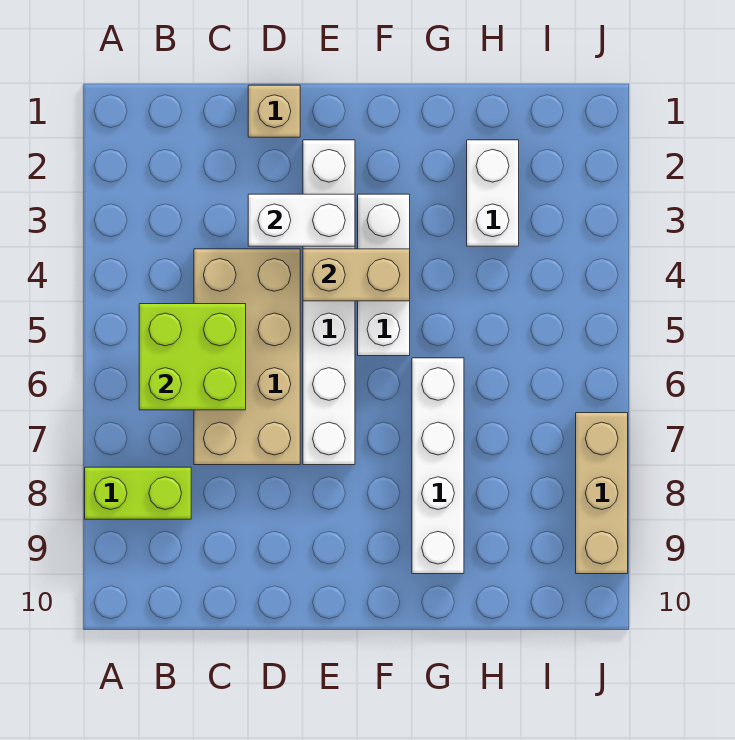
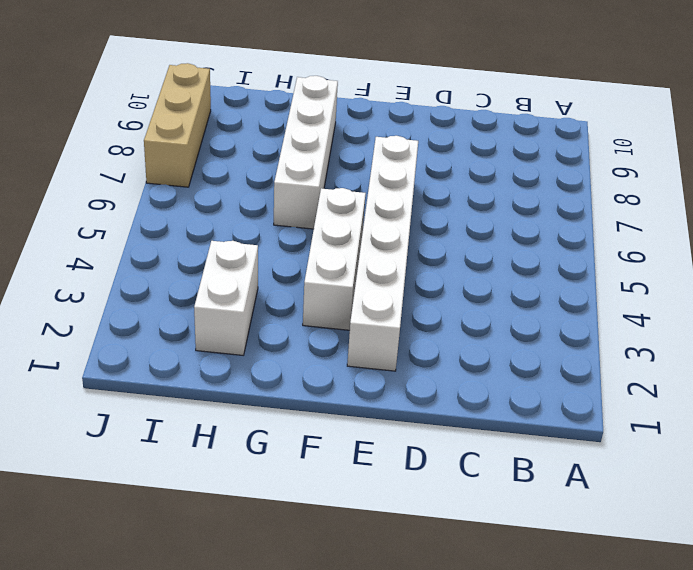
none -> lime brick A8:B8 level 1
none -> tan brick C4:D7 level 1

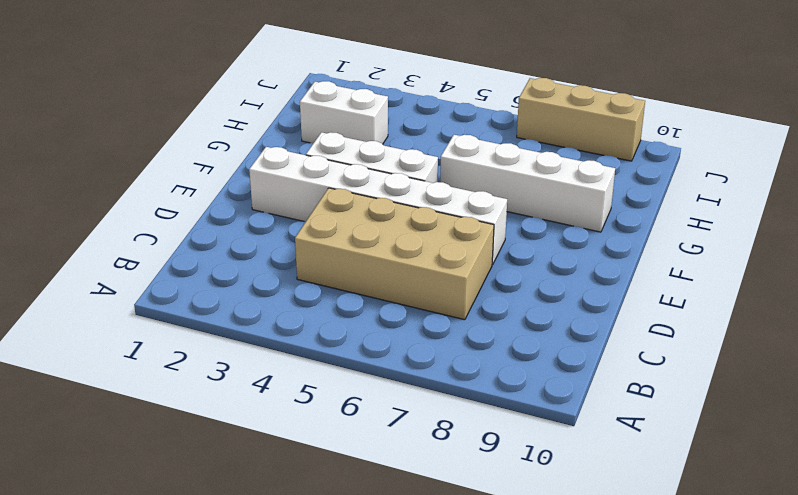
none -> lime brick A8:B8 level 1
none -> tan brick D1 level 1

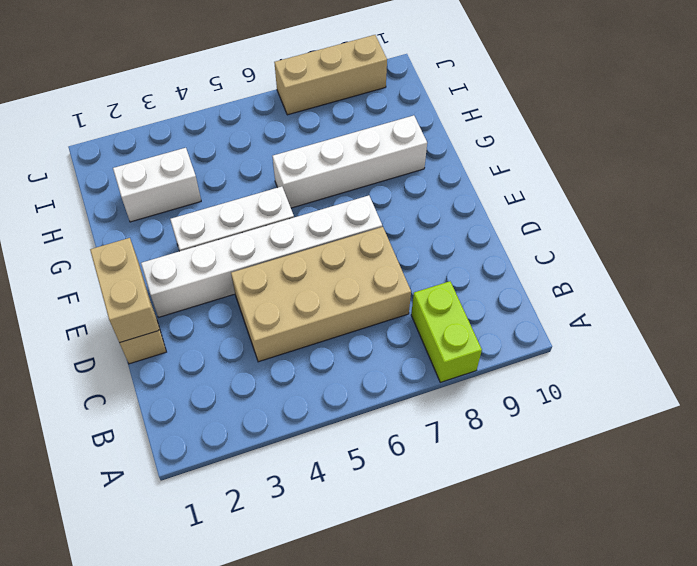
tan brick D1:E1 level 2 -> tan brick E4:F4 level 2
none -> lime brick B5:C6 level 2
none -> white brick D3:E3 level 2

